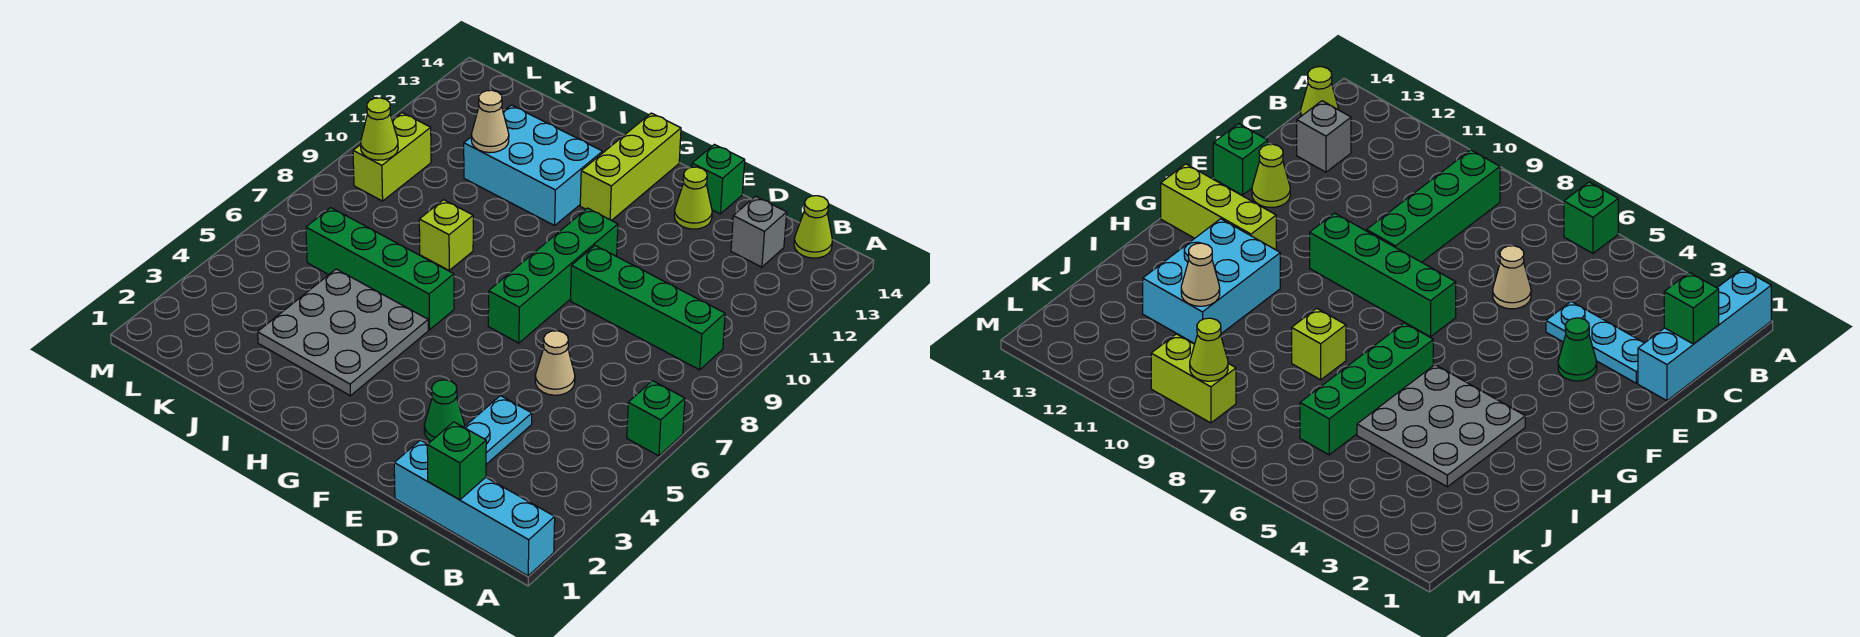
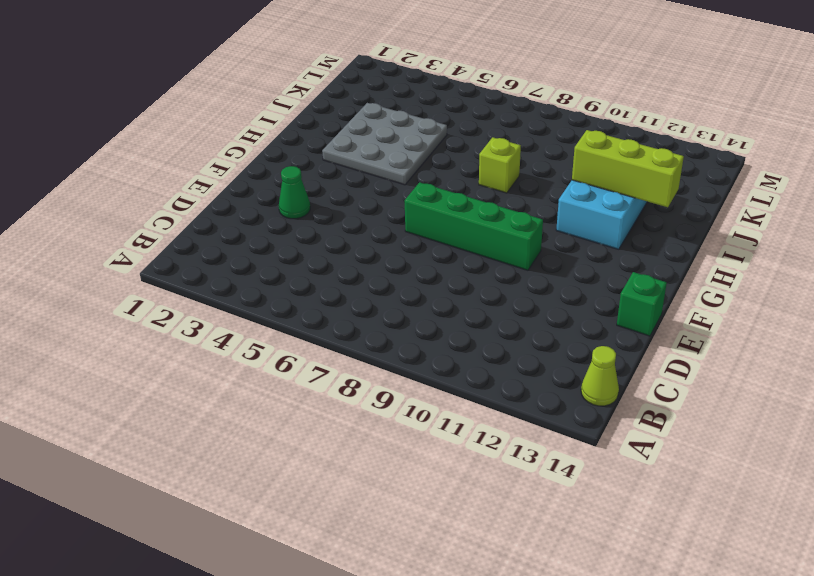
lime brick I11:I13 level 2 -> lime brick G12:G14 level 1
none -> cyan brick A1:D1 level 1
none -> green brick A6 level 1
none -> green brick B9:E9 level 1

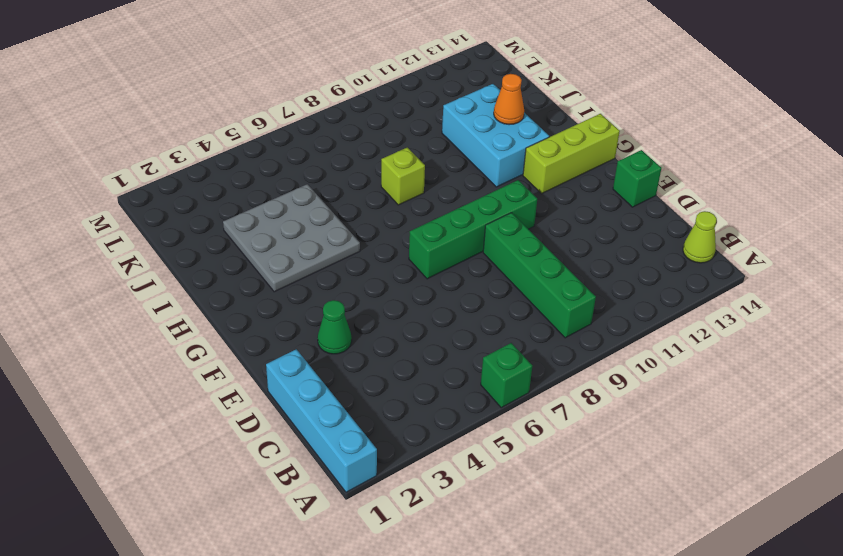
orange cone I12 level 2 -> none
none -> grey brick C13 level 1
none -> cyan plate D2:D4 level 1
none -> tan cone D6 level 1

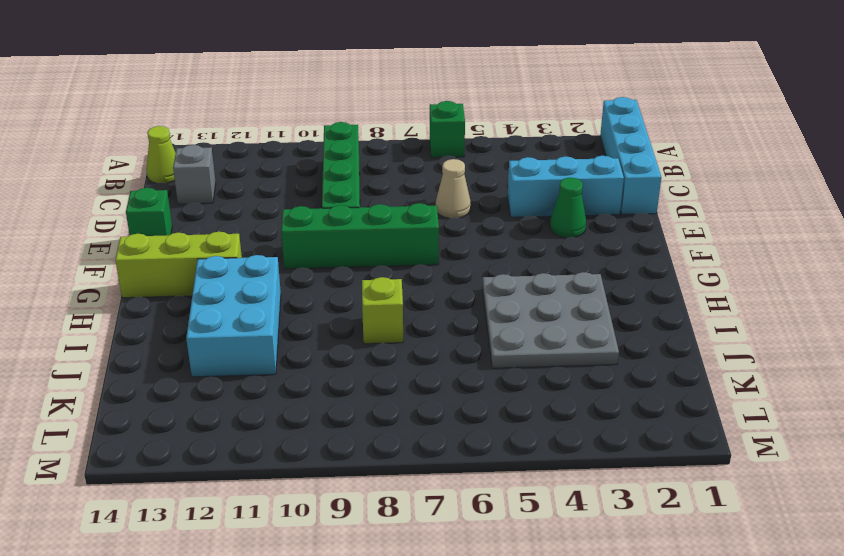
cyan brick D2:D4 level 1 -> cyan plate D2:D4 level 1
none -> lime cone E13 level 1
none -> green brick H6:K6 level 1
none -> lime brick L9:L10 level 1

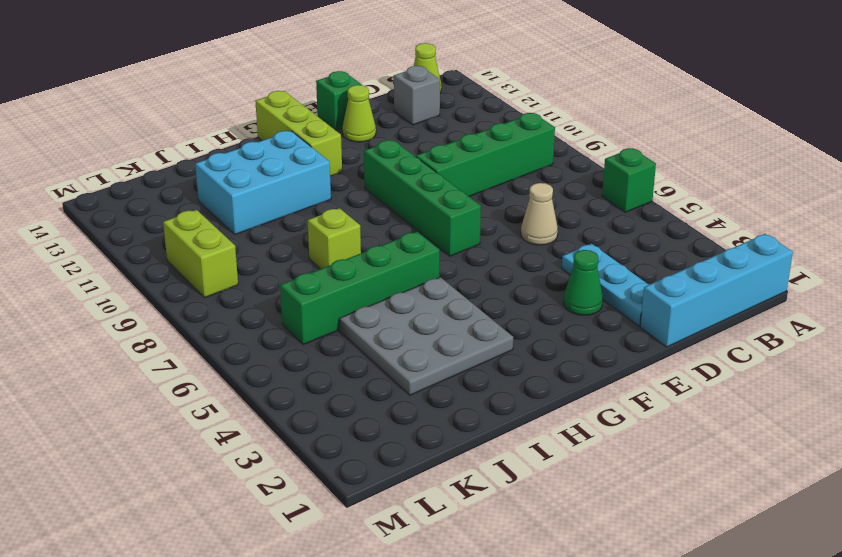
none -> green brick C1 level 2
none -> tan cone J11 level 2
none -> lime cone L9 level 2

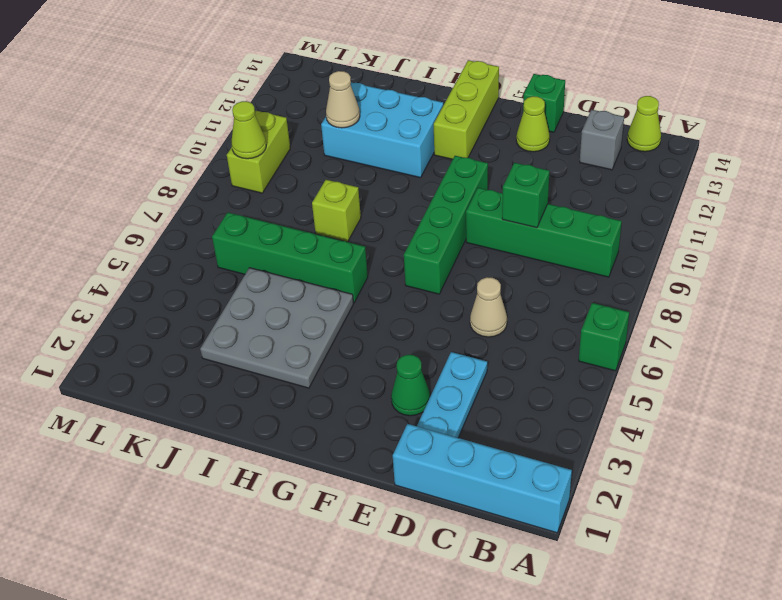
green brick D9 level 2 -> green brick C1 level 2

